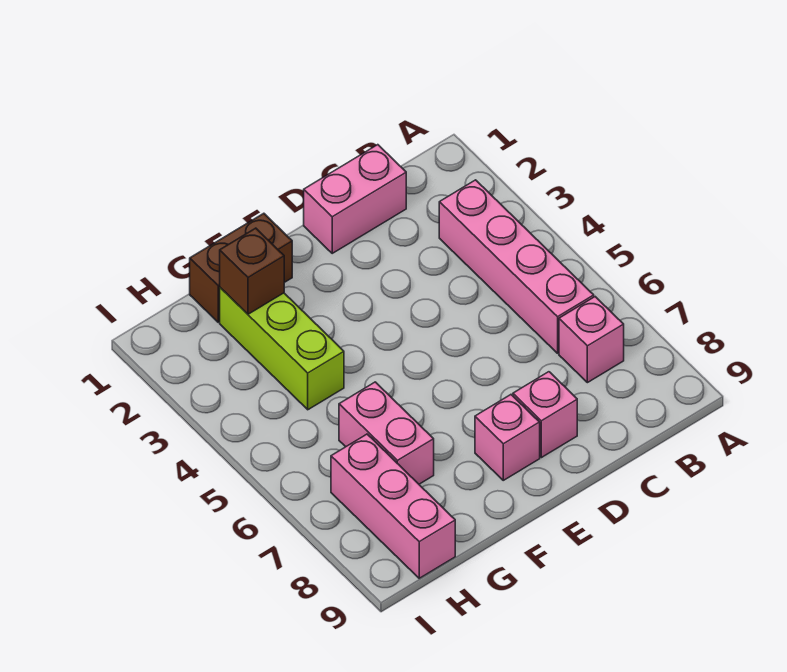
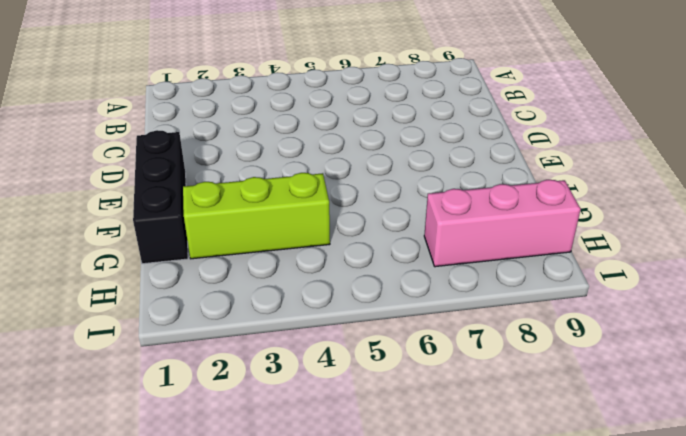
black brick E1:G1 level 1 -> brown brick F1:G1 level 1
none -> pink brick B3:B6 level 1
none -> pink brick B7 level 1

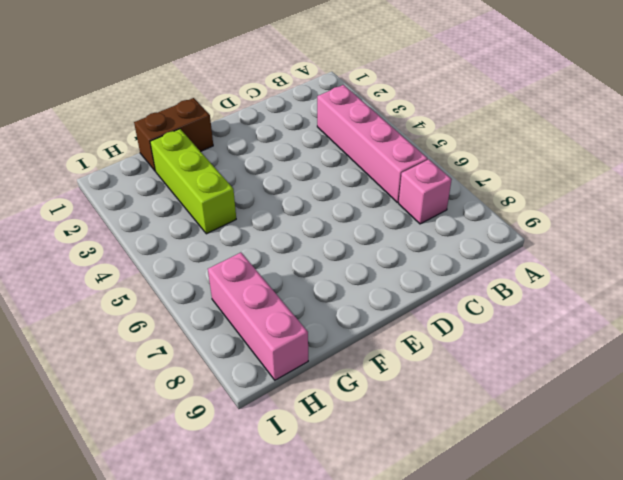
none -> pink brick C1:D1 level 1
none -> pink brick D8 level 1

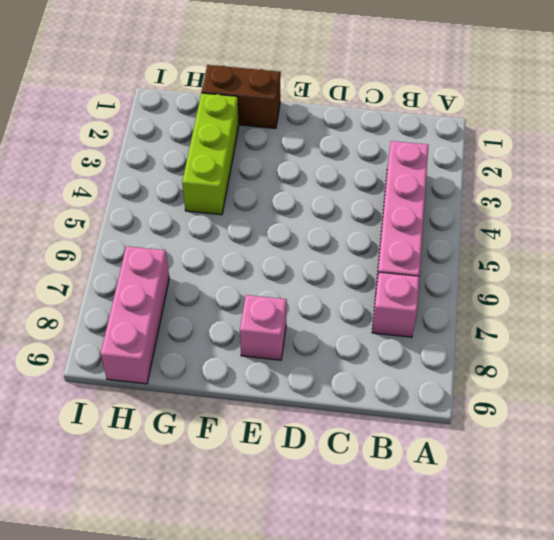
none -> pink brick C1:D1 level 1
none -> pink brick D8 level 1

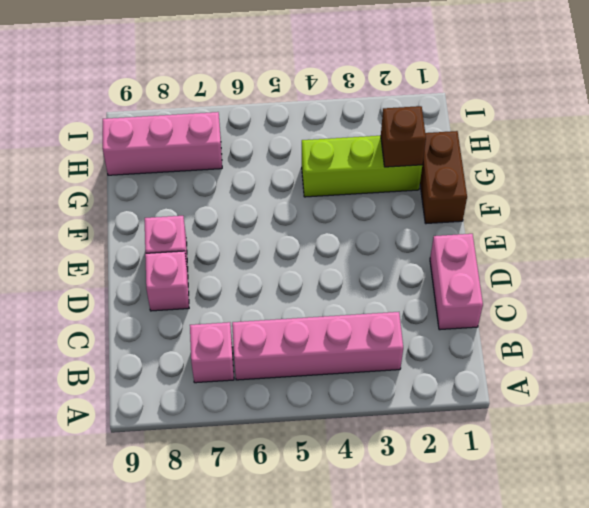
none -> pink brick G6:G7 level 1

